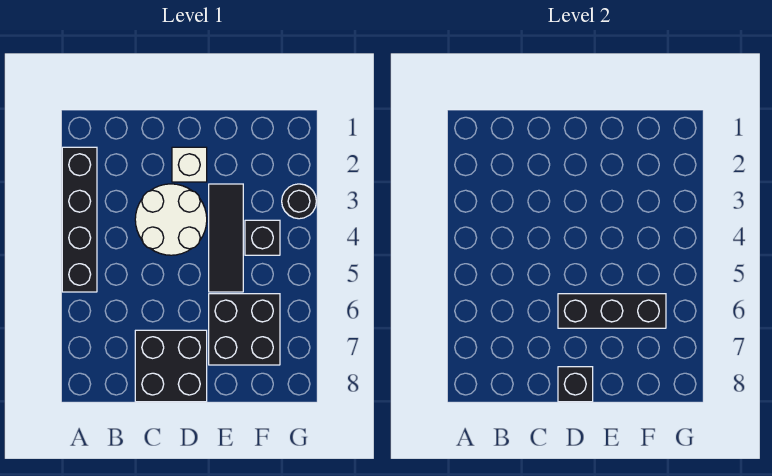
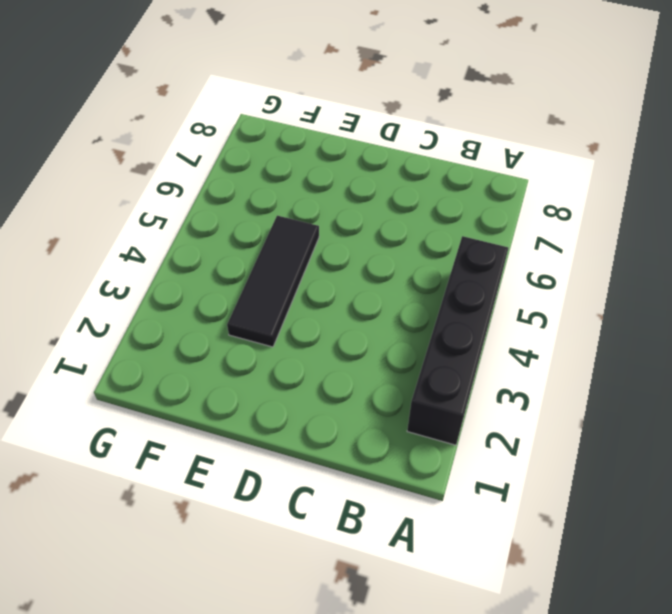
none -> white round brick C3:D4 level 1
none -> black brick C7:D8 level 1

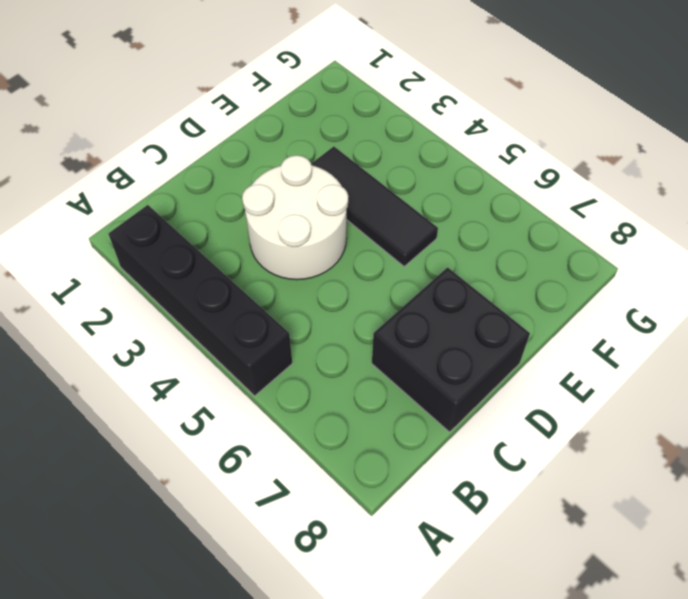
none -> white brick D2 level 1
none -> black brick E6:F7 level 1

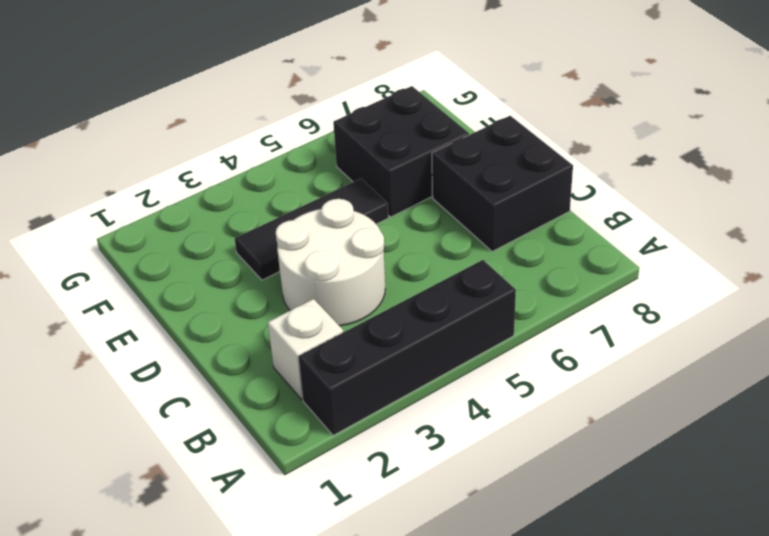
white brick B2 level 1 -> white brick D2 level 1
none -> black brick F4 level 1
none -> black round brick G3 level 1

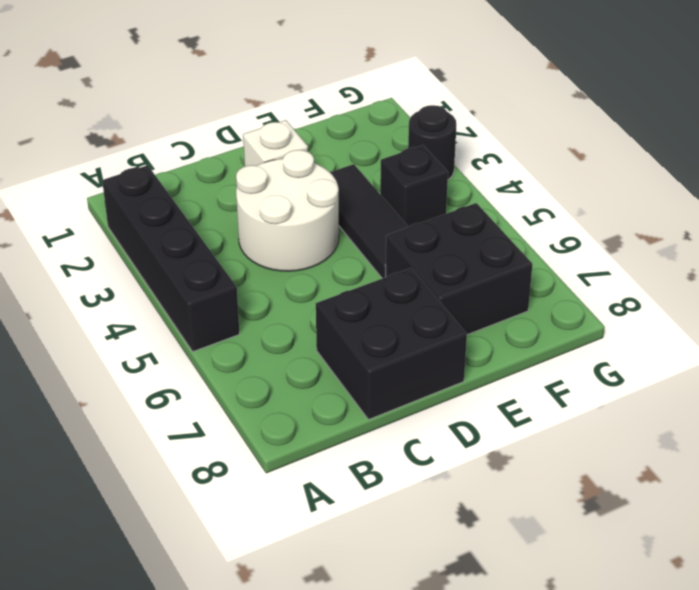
none -> black brick D6:F6 level 2
none -> black brick D8 level 2

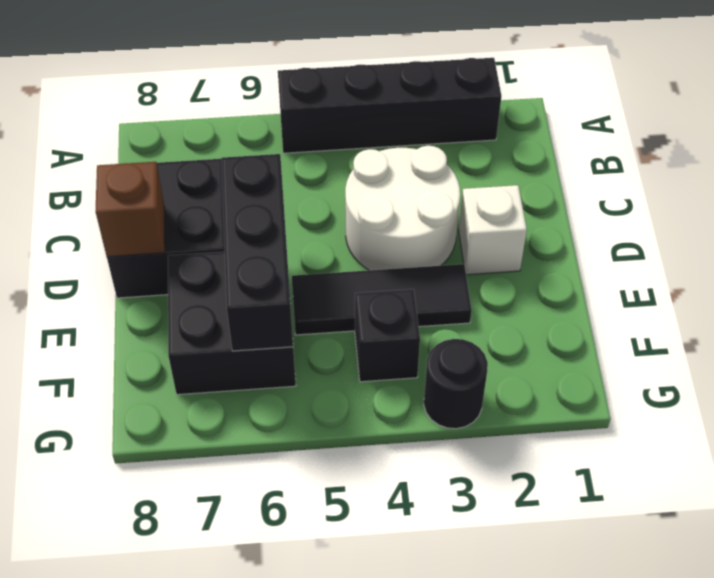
brown brick D8 level 2 -> black brick D8 level 2

